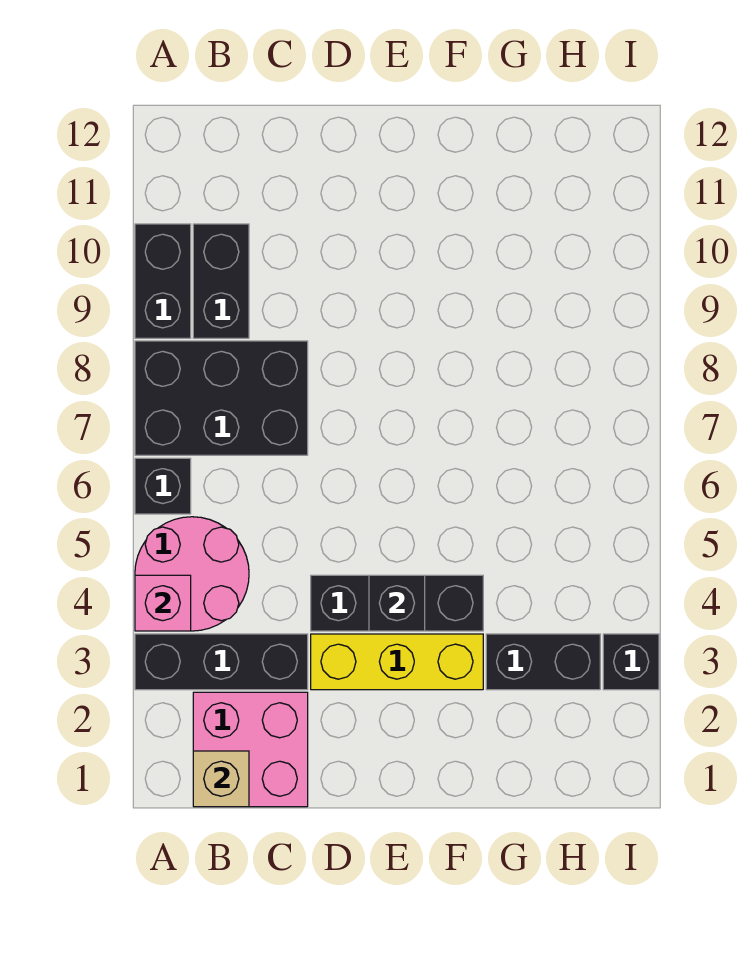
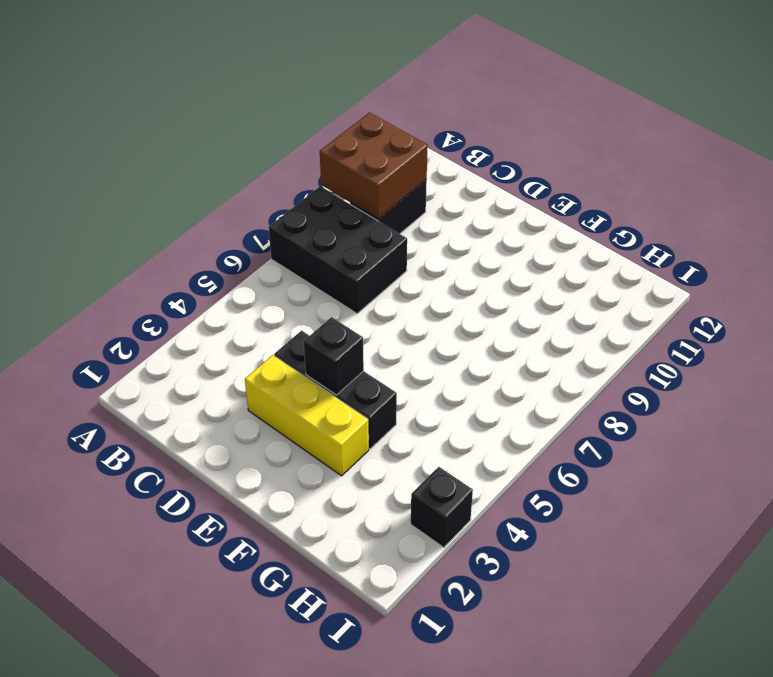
brown brick A9:B10 level 2 -> none
none -> black brick A3:C3 level 1
none -> pink round brick A4:B5 level 1
none -> black brick A6 level 1

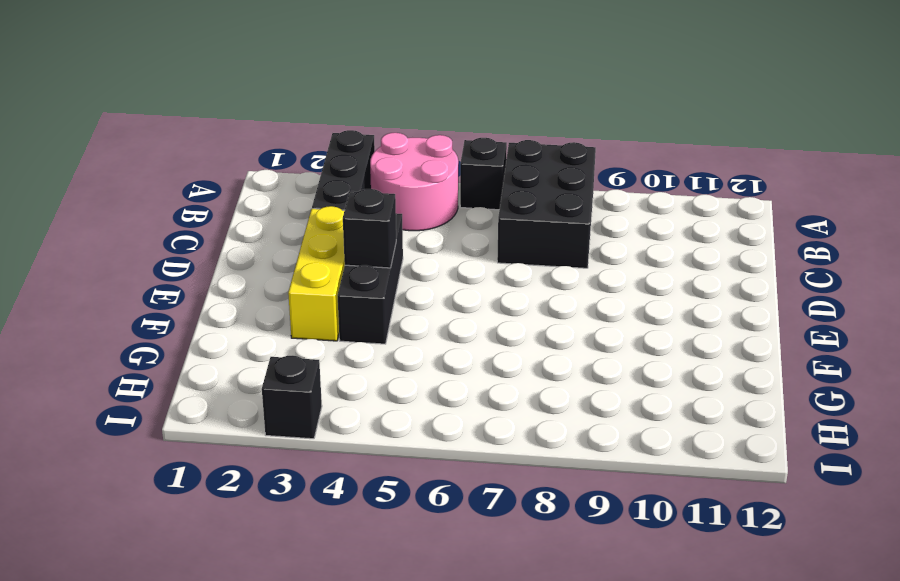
none -> black brick A9:A10 level 1
none -> pink brick B1:C2 level 1
none -> black brick B9:B10 level 1

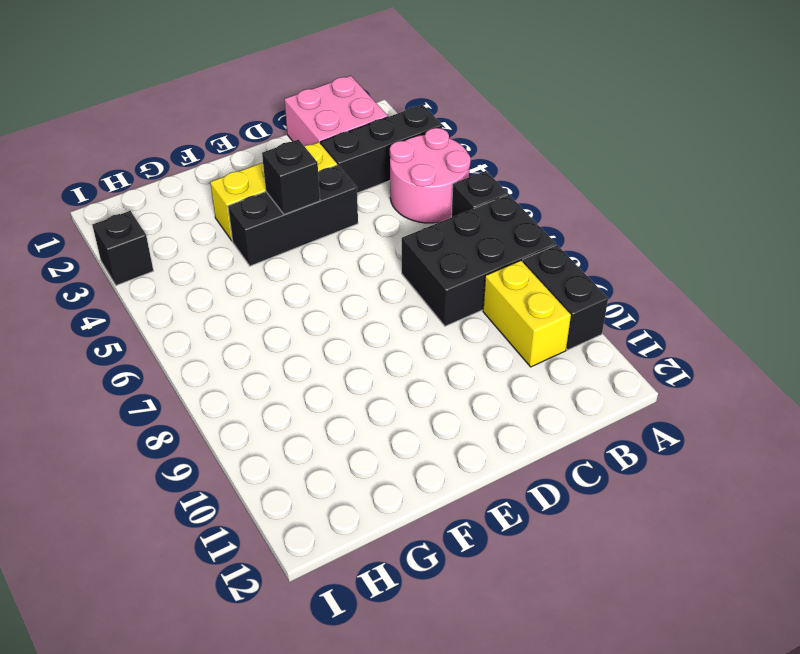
yellow brick B9:B10 level 1 -> black brick B9:B10 level 1
none -> black brick G3:H3 level 1
none -> pink brick A4 level 2
none -> tan brick B1 level 2

